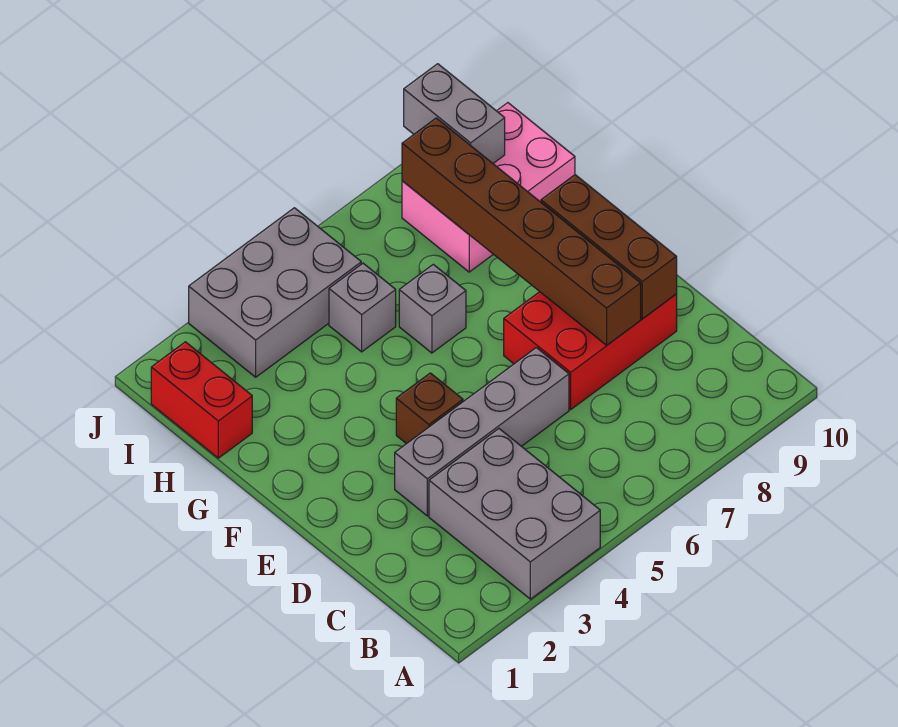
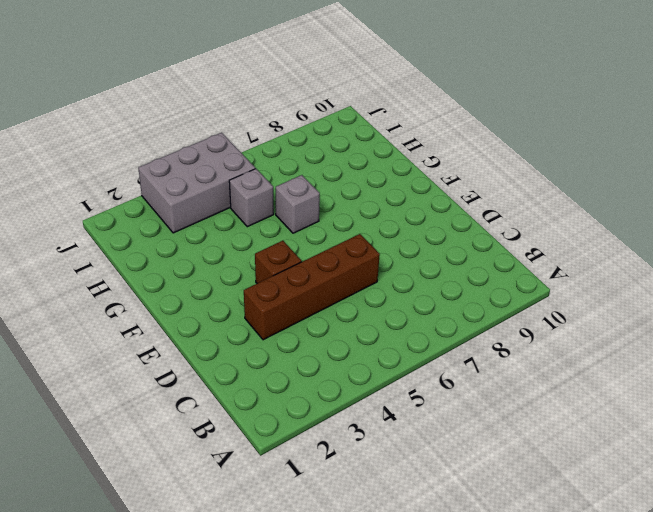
brown brick D3:D6 level 1 -> grey brick D3:D6 level 1
none -> grey brick A3:C4 level 1
none -> red brick D7:E9 level 1
none -> red brick H1:I1 level 1

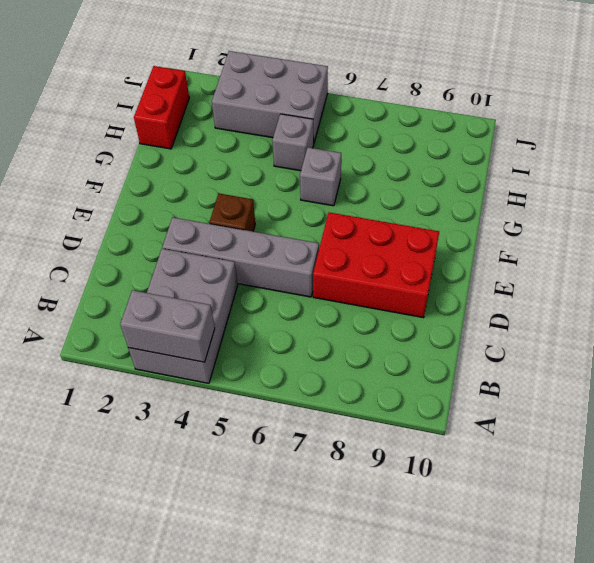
grey brick A3:A4 level 2 -> grey brick I9:J9 level 2
none -> pink brick H8:I10 level 1
none -> brown brick D8:I8 level 2
none -> brown brick D9:F9 level 2

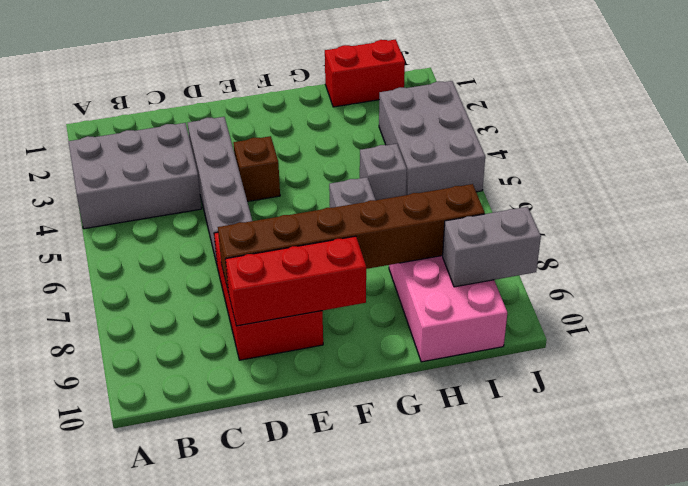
red brick D9:F9 level 2 -> brown brick D9:F9 level 2

